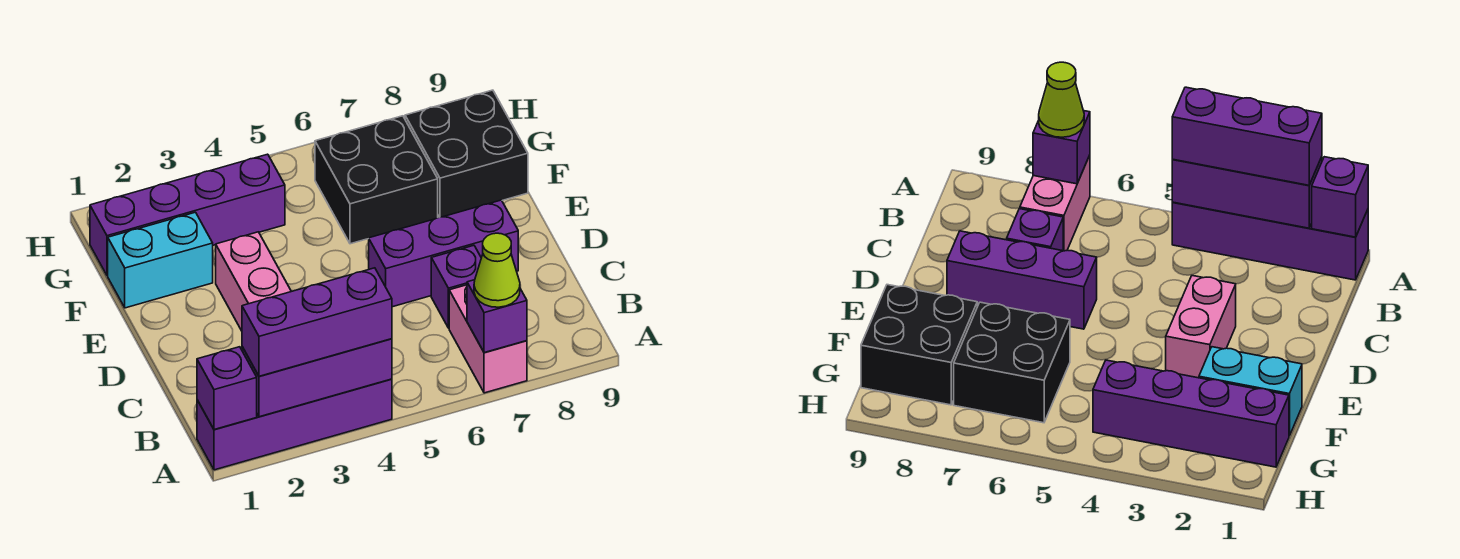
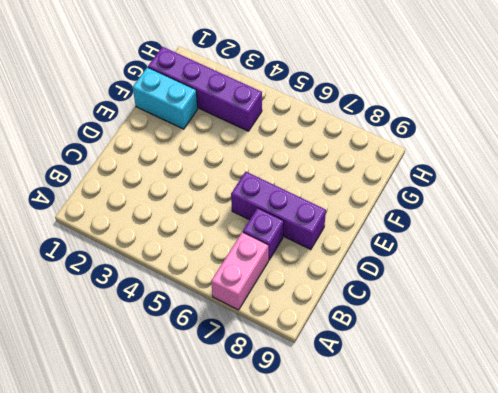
none -> purple brick A1:A4 level 1
none -> pink brick D3:E3 level 1
none -> black brick F6:G7 level 1

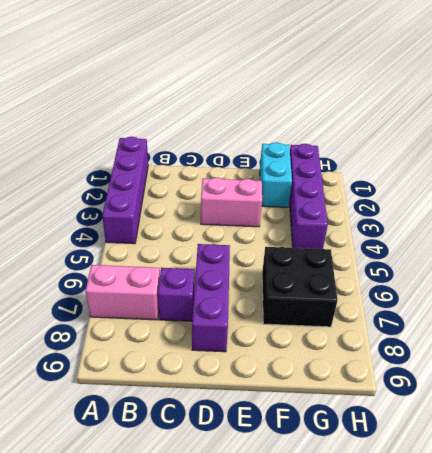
none -> black brick F8:G9 level 1
none -> purple brick A1 level 2
none -> purple brick A2:A4 level 2

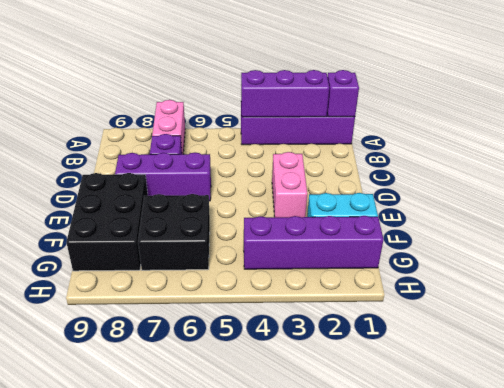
black brick E8:G9 level 1 -> black brick F8:G9 level 1
none -> purple brick A7 level 2
none -> purple brick A2:A4 level 3
none -> lime cone A7 level 3

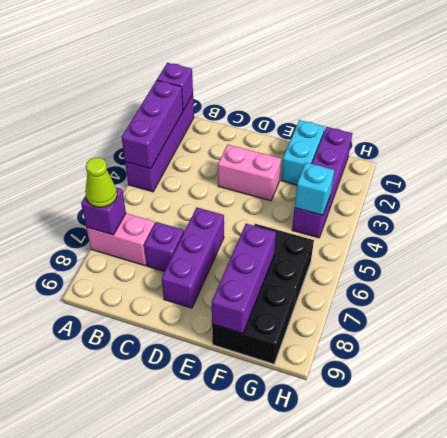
purple brick F7:F9 level 2 -> purple brick A2:A4 level 3
cyan brick G4 level 2 -> none

